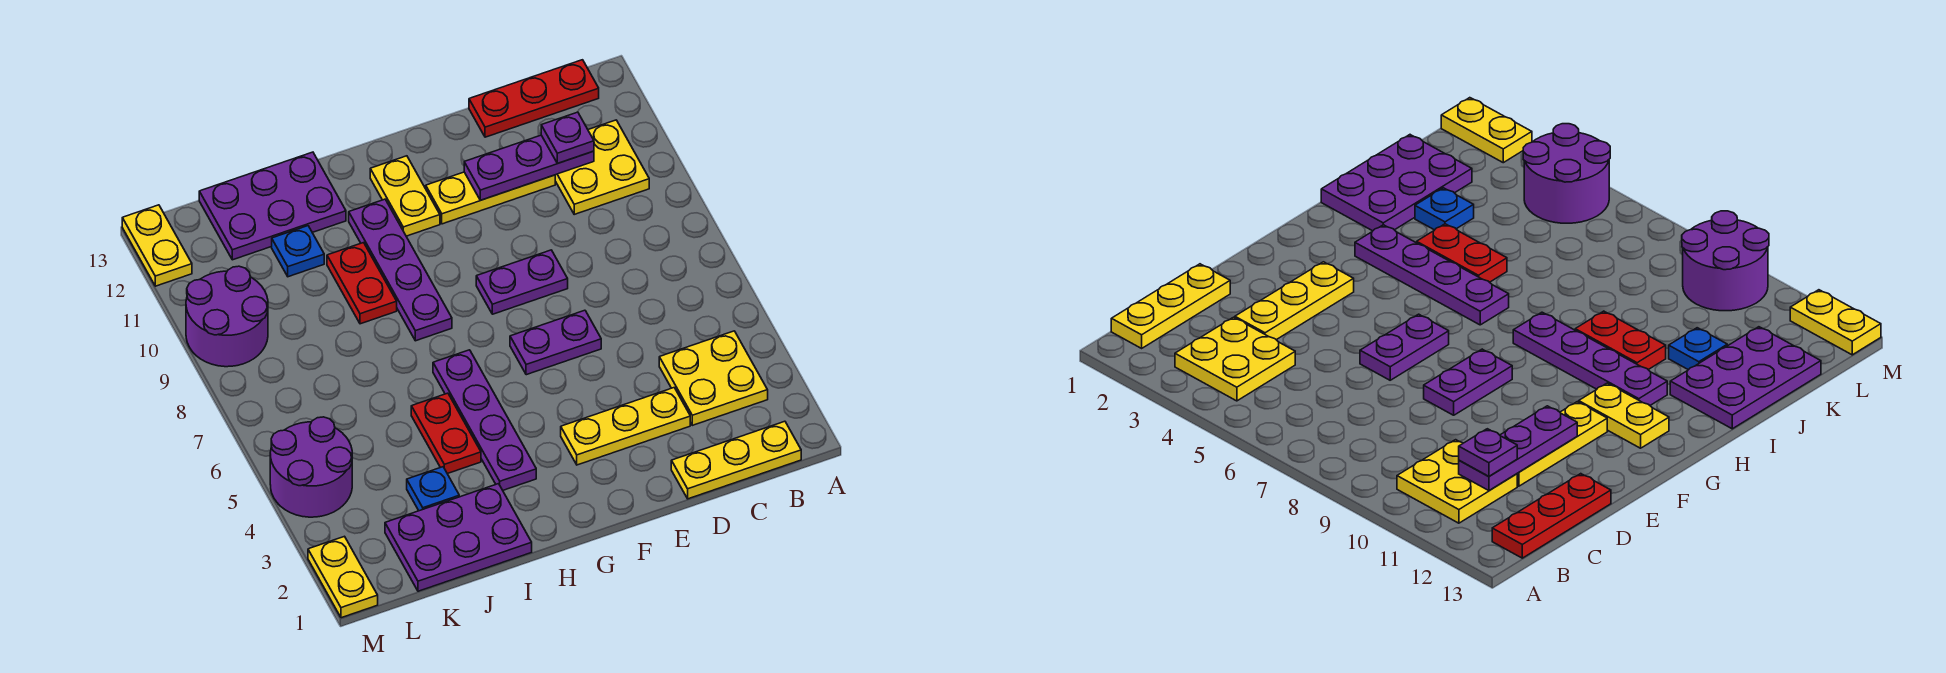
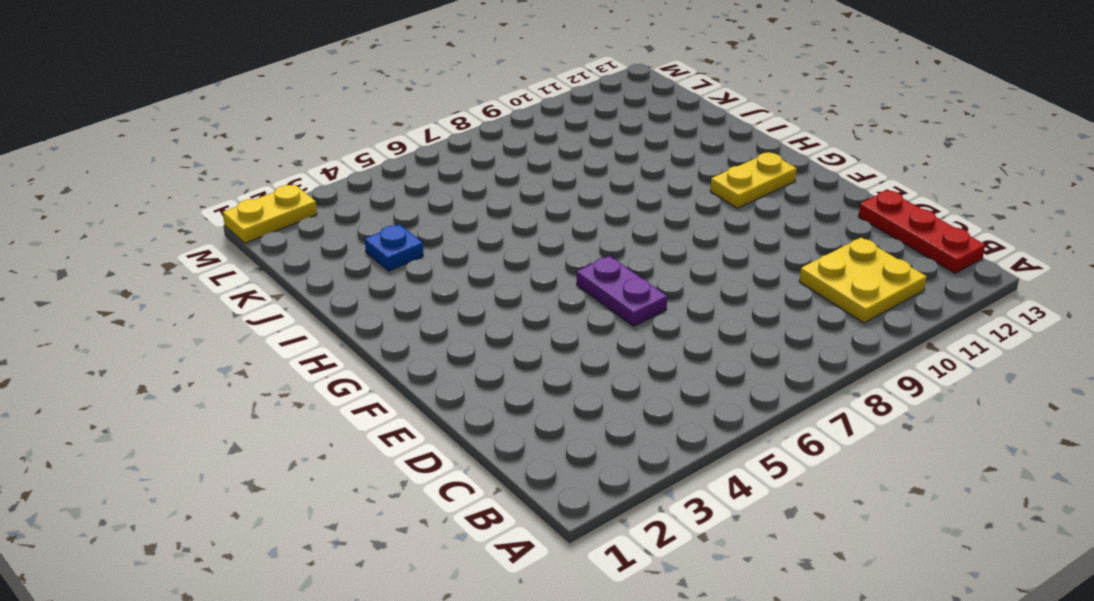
none -> yellow plate B1:D1 level 1
none -> yellow plate B3:C4 level 1
none -> yellow plate D3:F3 level 1

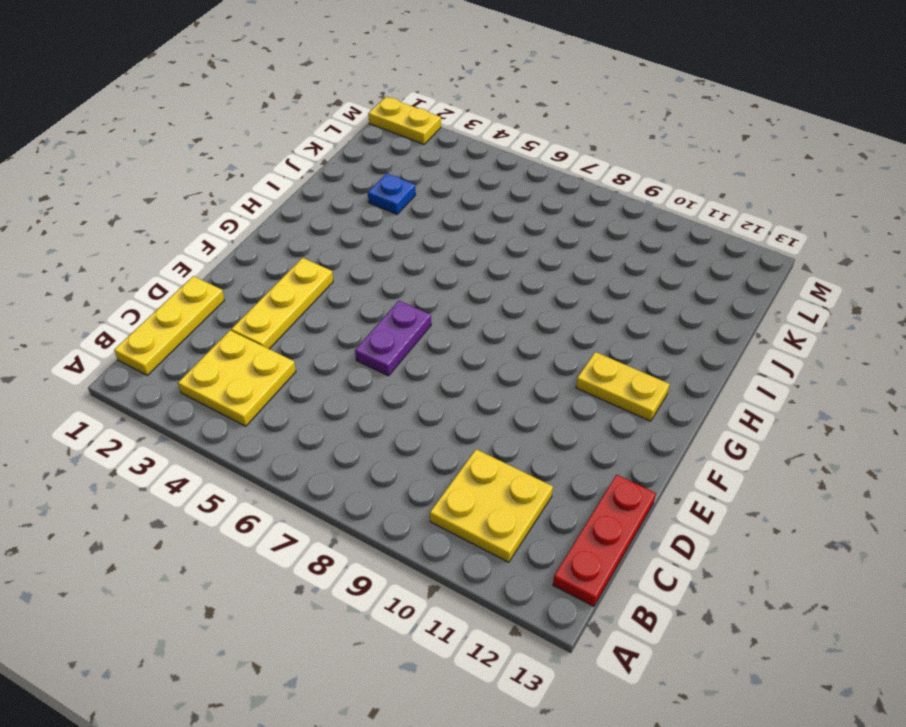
none -> yellow plate D11:F11 level 1
none -> purple plate E8:F8 level 1
none -> purple plate H3:H6 level 1

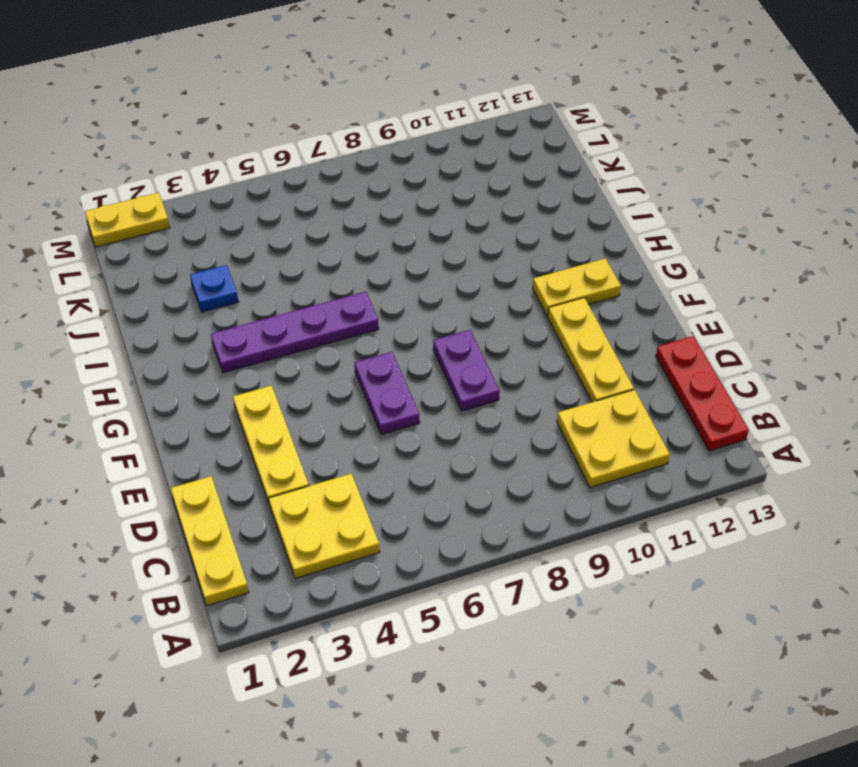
none -> purple plate H8:H11 level 1
none -> purple plate I1:K2 level 1
none -> red plate I4:I5 level 1

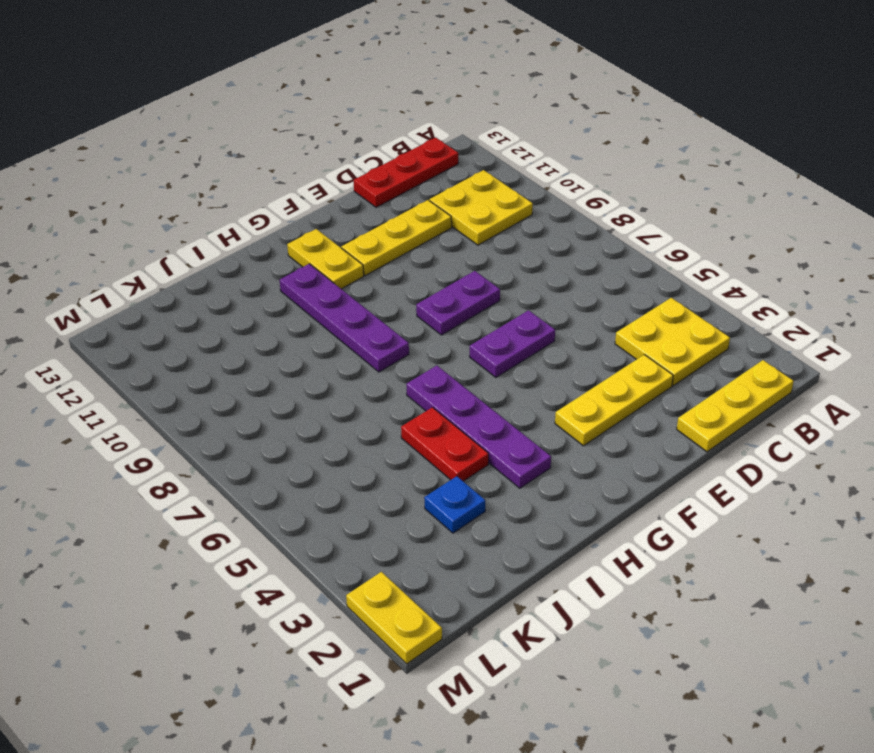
none -> purple plate I1:K2 level 1
none -> red plate I9:I10 level 1
none -> purple plate I12:K13 level 1

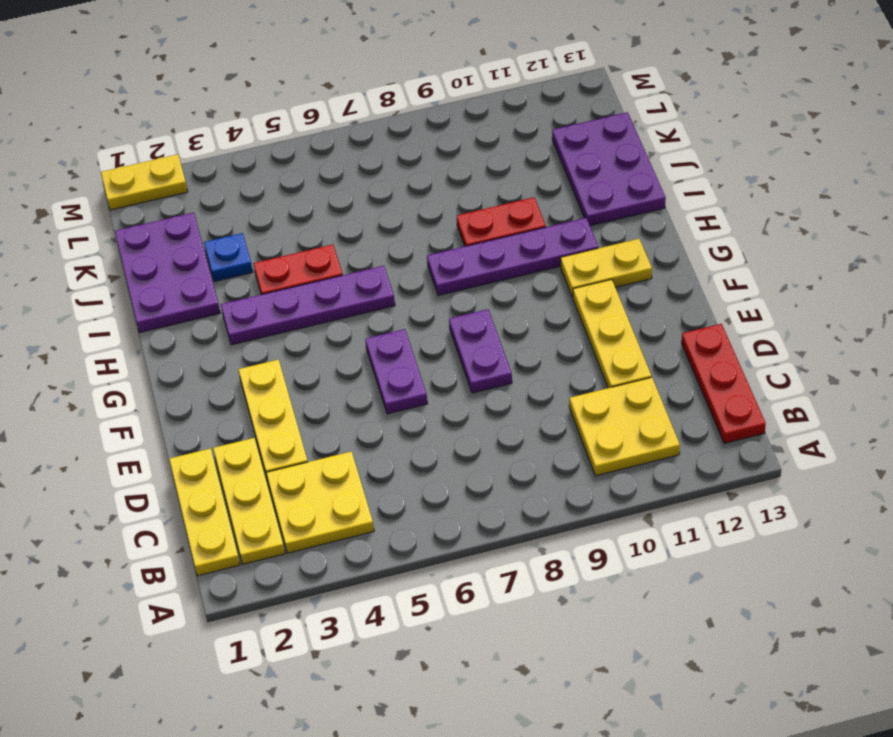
yellow plate B2:D2 level 1 -> none
none -> blue plate J11 level 1
none -> purple round brick L4:M5 level 1
none -> purple round brick L9:M10 level 1

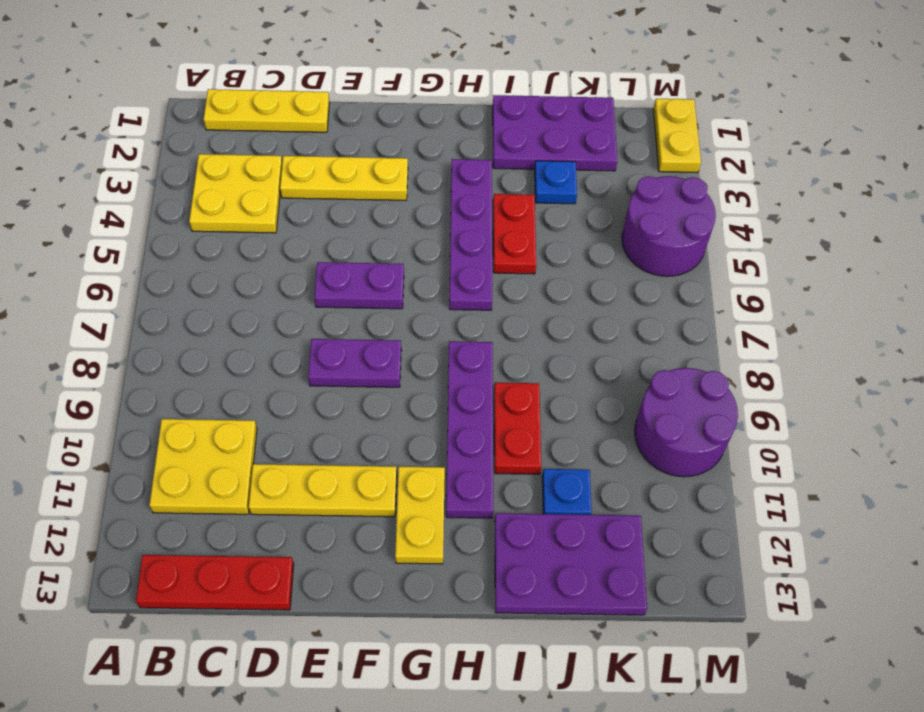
none -> yellow plate M12:M13 level 1
none -> purple plate C11:E11 level 2
none -> purple plate C11 level 3

